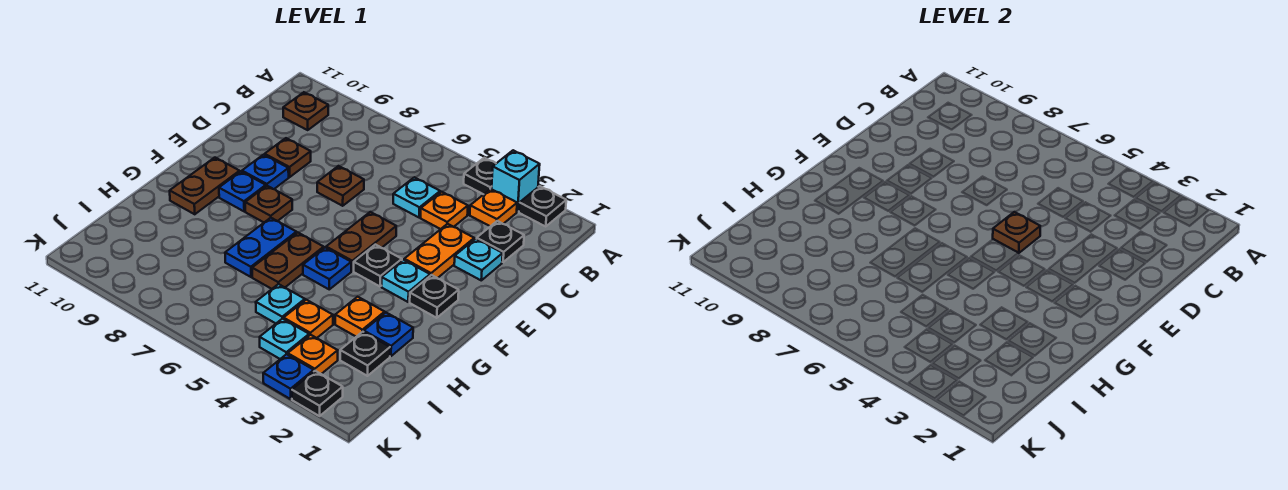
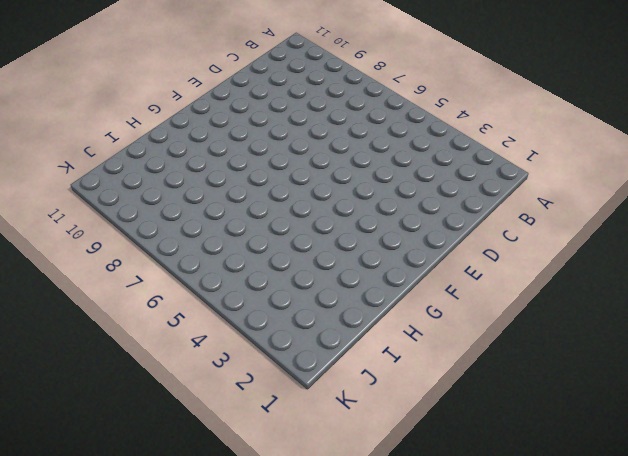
none -> black plate A2 level 1
none -> cyan brick A3 level 1
none -> black plate A4 level 1
none -> orange plate B3 level 1

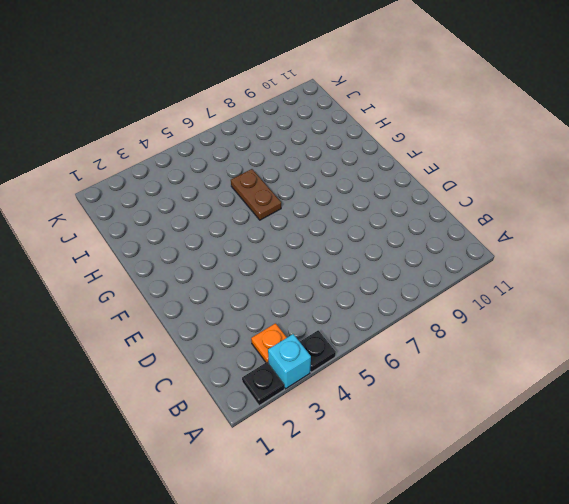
none -> brown plate B10 level 1
none -> black plate C2 level 1
none -> orange plate C4 level 1
none -> cyan plate C5 level 1

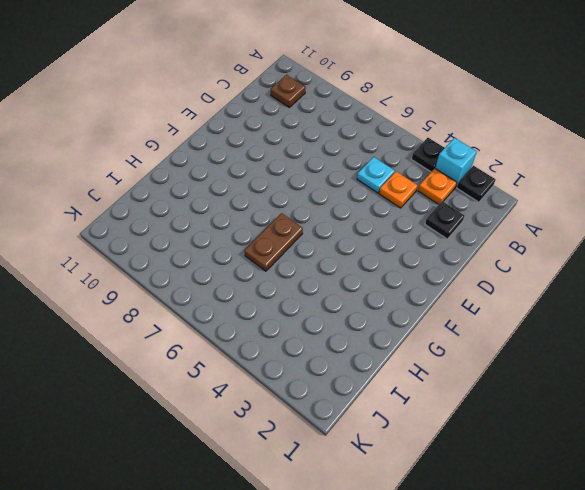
none -> cyan plate D2 level 1
none -> orange plate D3:E3 level 1
none -> brown plate D7 level 1
none -> brown plate D9 level 1

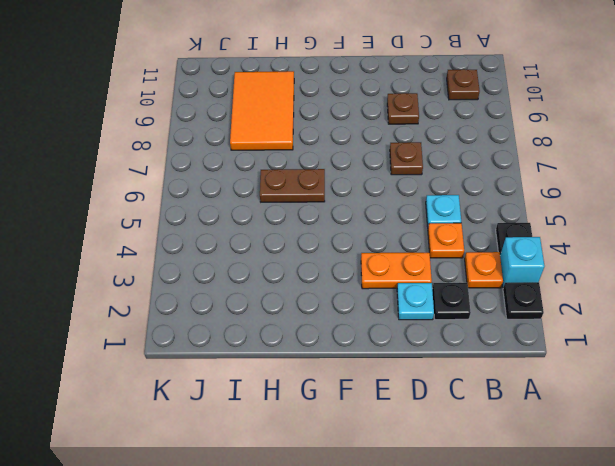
orange tile H8:I10 level 1 -> none
none -> brown plate E5:F5 level 1
none -> blue plate E9 level 1
none -> black plate F2 level 1
none -> cyan plate F3 level 1

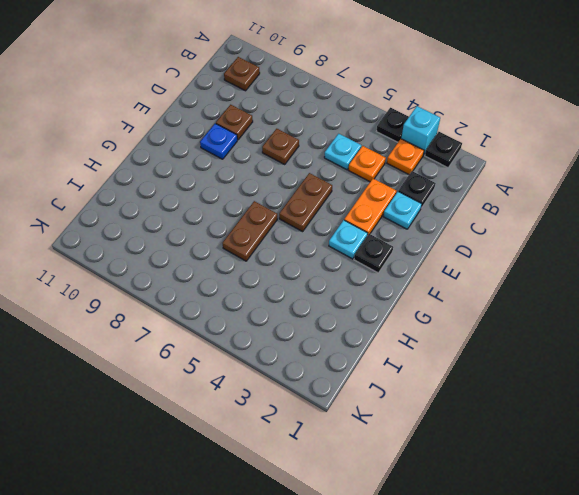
none -> black plate F4 level 1
none -> brown plate F8 level 1
none -> blue plate F9 level 1
none -> brown plate F10:G10 level 1

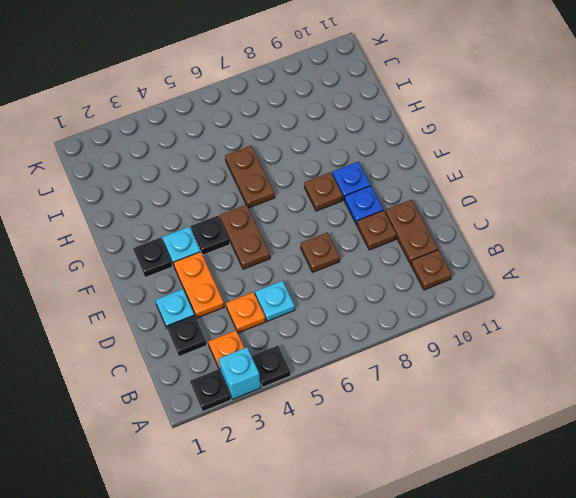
brown plate C10:D10 level 1 -> brown plate F10:G10 level 1
none -> blue plate G5 level 1
none -> blue plate G7:H7 level 1
none -> blue plate H2 level 1
none -> orange plate H3 level 1

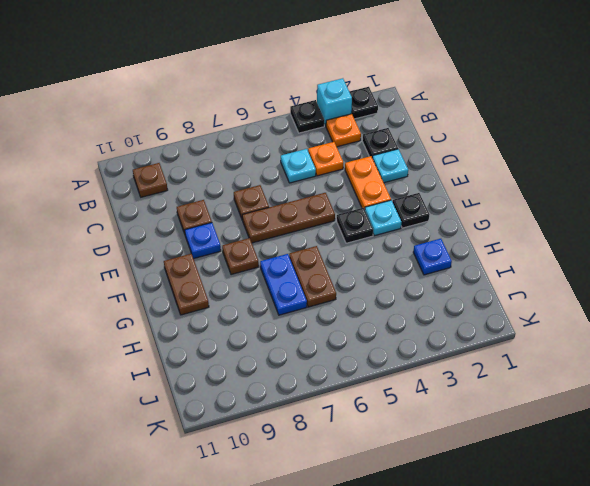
brown plate E5:E7 level 1 -> brown plate E5:F5 level 1
none -> blue plate F9 level 1
none -> blue plate G5 level 1
none -> orange plate H3 level 1
none -> black plate I2 level 1

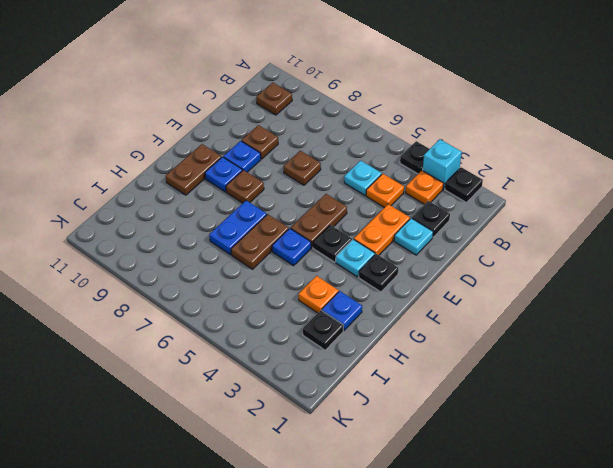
none -> orange plate I4 level 1
none -> cyan plate I5 level 1
none -> orange plate J3 level 1
none -> cyan plate J4 level 1

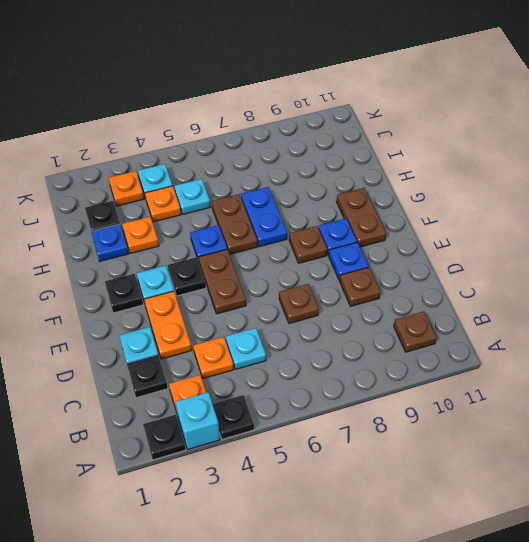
none -> black plate K2 level 1
none -> blue plate K3 level 1
none -> brown plate E5 level 2

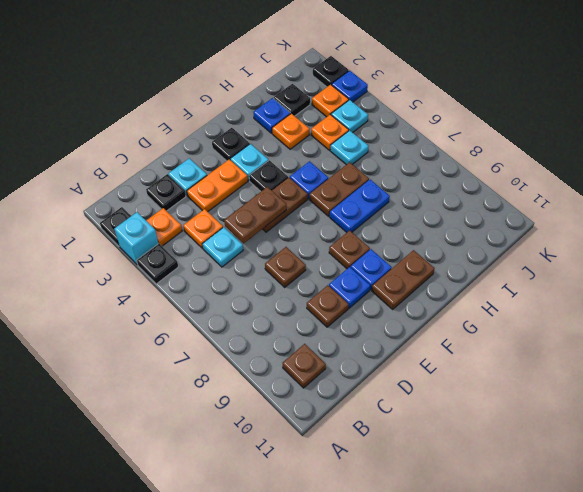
brown plate D5:E5 level 2 -> brown plate E5 level 2

